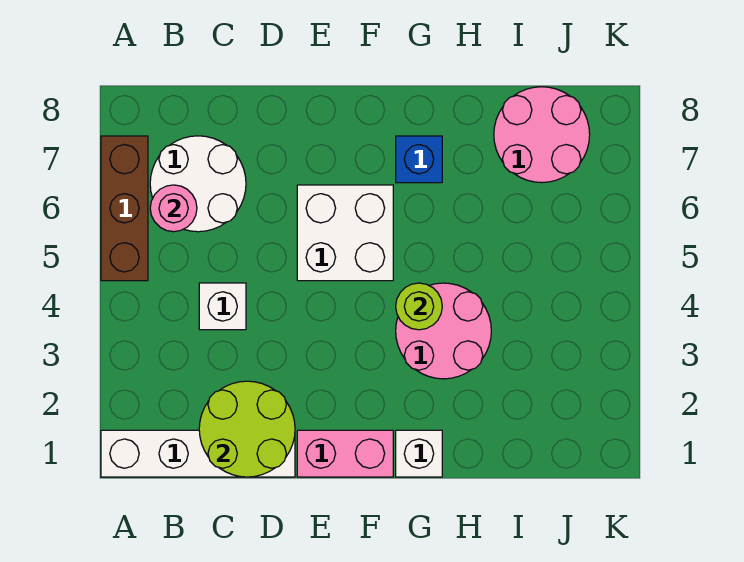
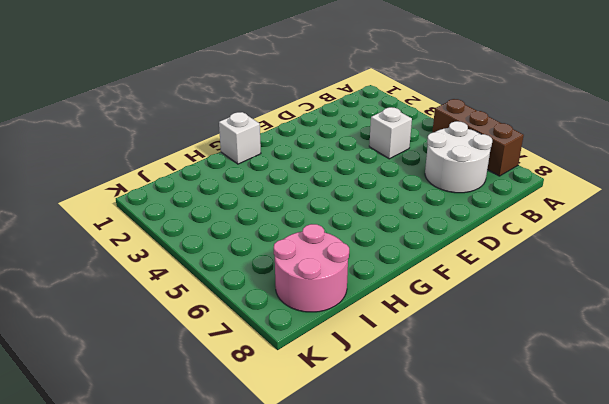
none -> white brick A1:D1 level 1
none -> pink brick E1:F1 level 1
none -> white brick E5:F6 level 1

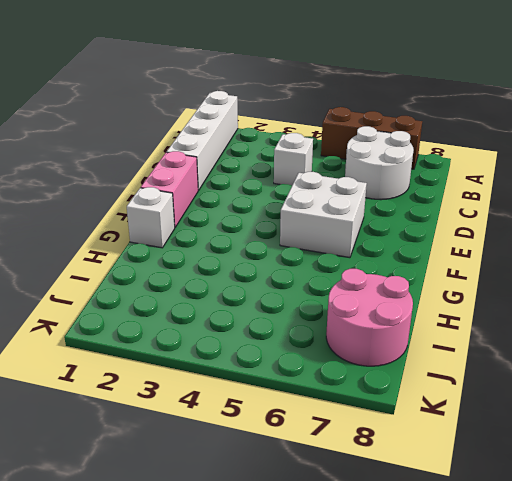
none -> pink round brick G3:H4 level 1
none -> blue brick G7 level 1
none -> pink round brick B6 level 2

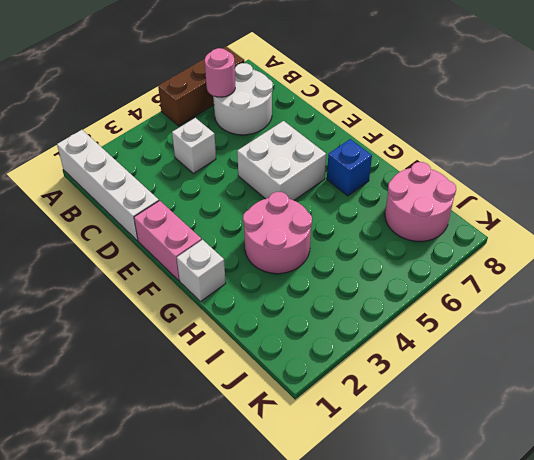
none -> lime round brick C1:D2 level 2
none -> lime round brick G4 level 2

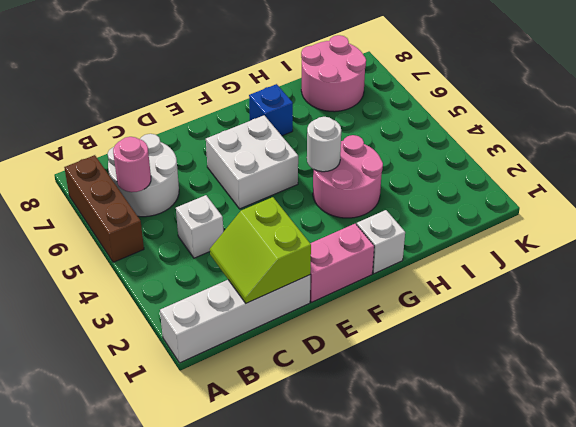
lime slope C1:D2 level 2 top D -> lime round brick C1:D2 level 2
white round brick G4 level 2 -> lime round brick G4 level 2

